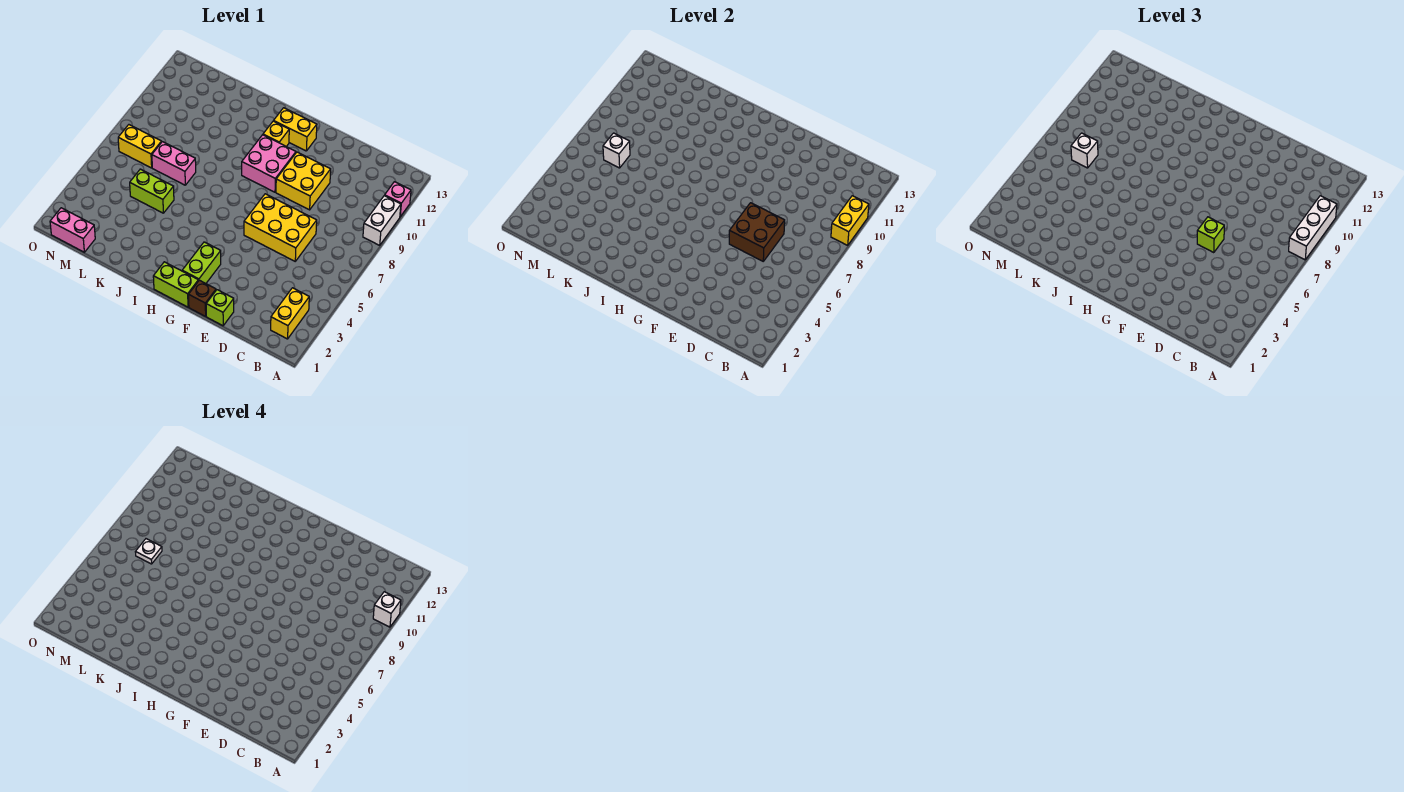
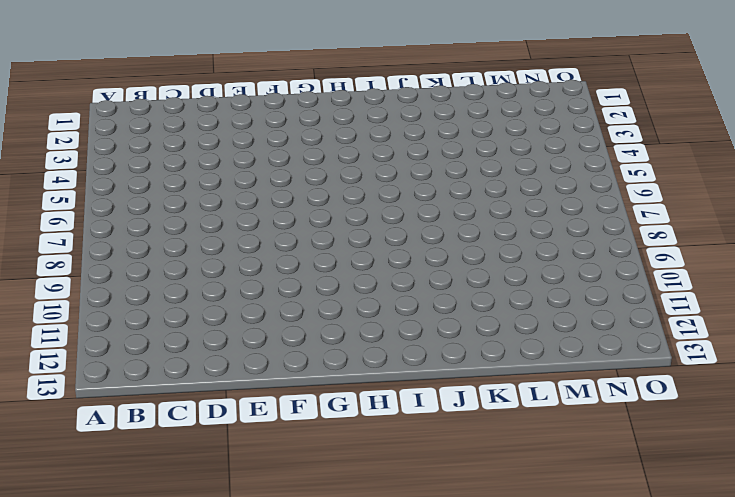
none -> white brick A9:A10 level 1
none -> pink brick A11 level 1
none -> yellow brick B2:B3 level 1

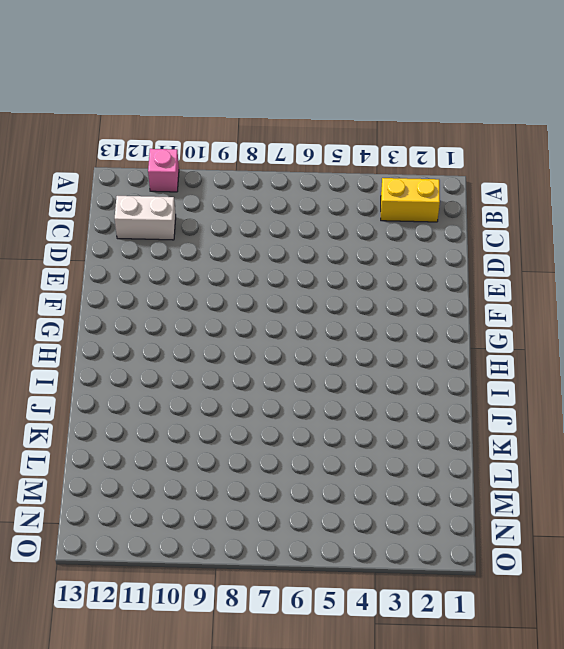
white brick C11:C12 level 1 -> white brick A9:A10 level 1
none -> yellow brick D6:F7 level 1
none -> lime brick E1 level 1
none -> yellow brick E9:F10 level 1

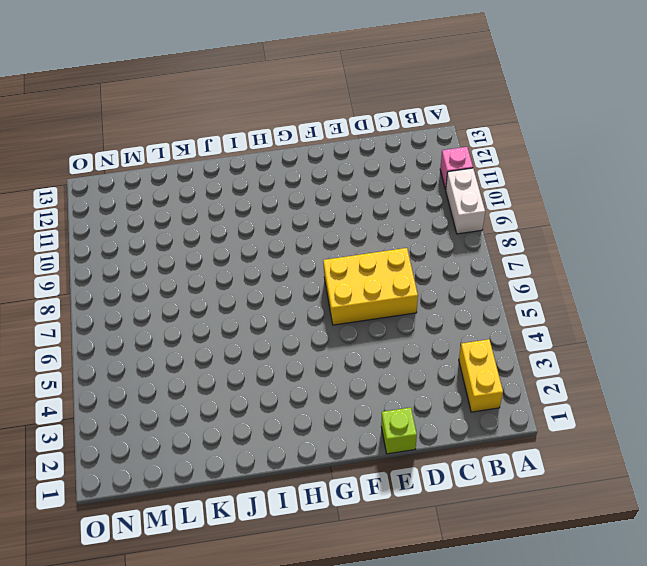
none -> yellow brick E9:F10 level 1
none -> brown brick F1 level 1
none -> lime brick G1:H1 level 1

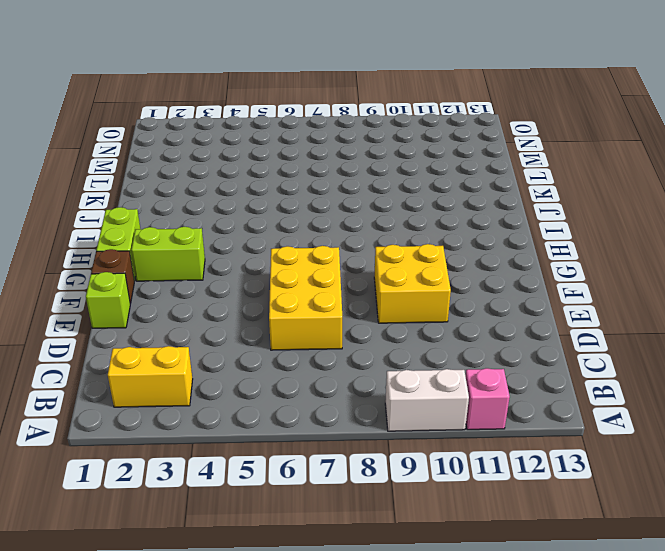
none -> pink brick G9:H10 level 1
none -> yellow brick G12:H12 level 1
none -> yellow brick H11 level 1

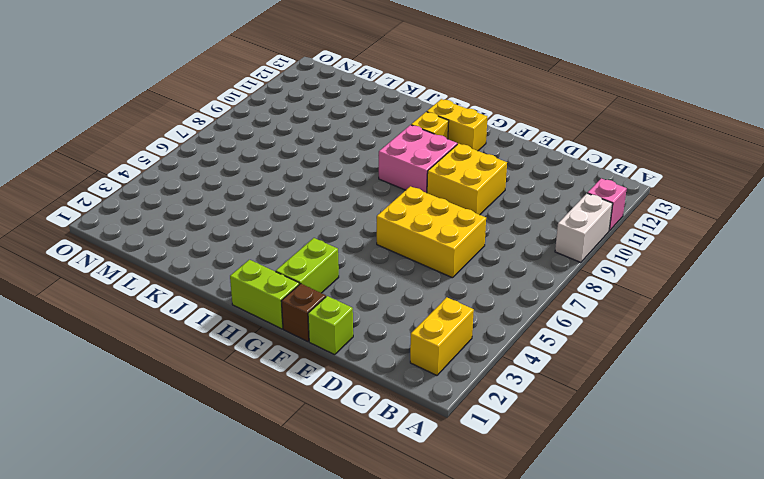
none -> lime brick K5:L5 level 1
none -> pink brick K7:L7 level 1
none -> pink brick M1:N1 level 1

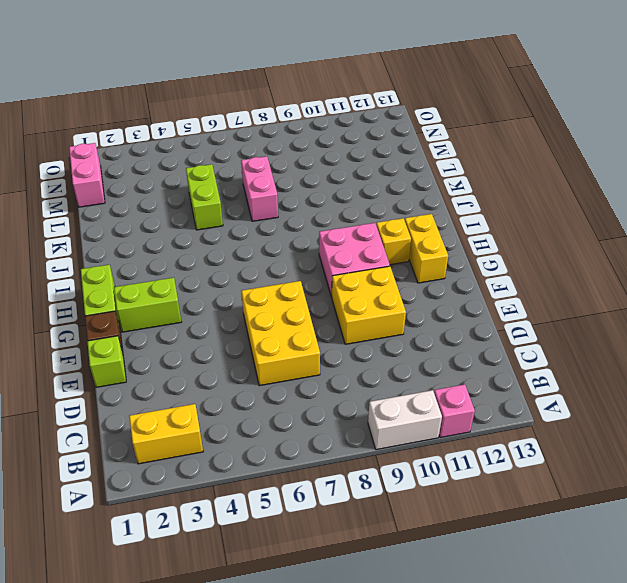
none -> yellow brick M7:N7 level 1
none -> yellow brick A9:A10 level 2
none -> brown brick D6:E7 level 2

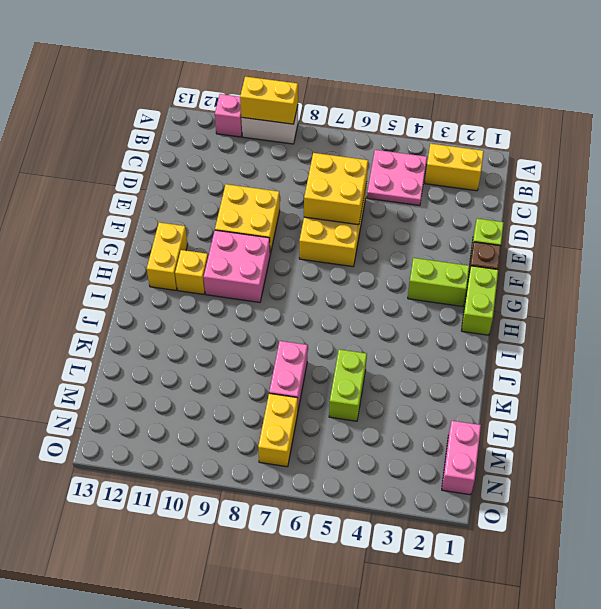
pink plate B4:C5 level 1 -> none
yellow brick D6:E7 level 2 -> brown brick D6:E7 level 2
none -> white brick M7 level 2
none -> white brick A8:A10 level 3
none -> lime brick E6 level 3

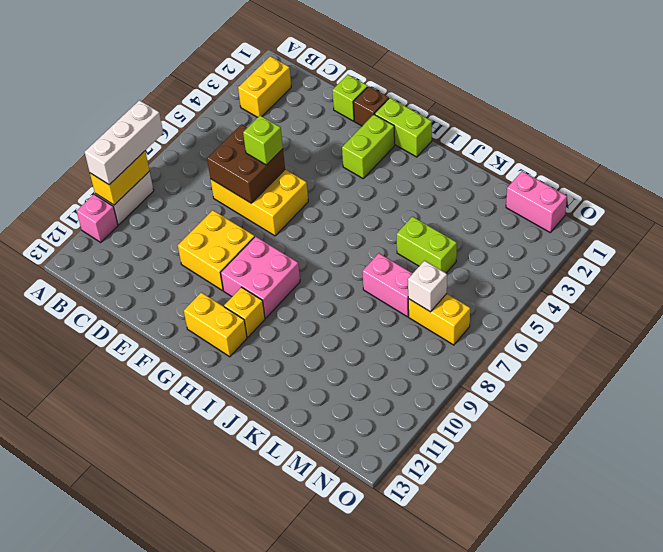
none -> white brick M7 level 3
none -> white brick A10 level 4
none -> white plate M7 level 4

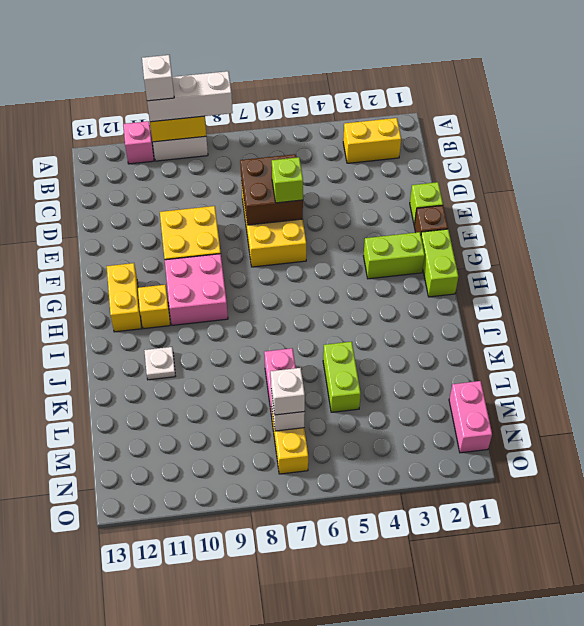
white plate J11 level 1 -> white plate M7 level 4

